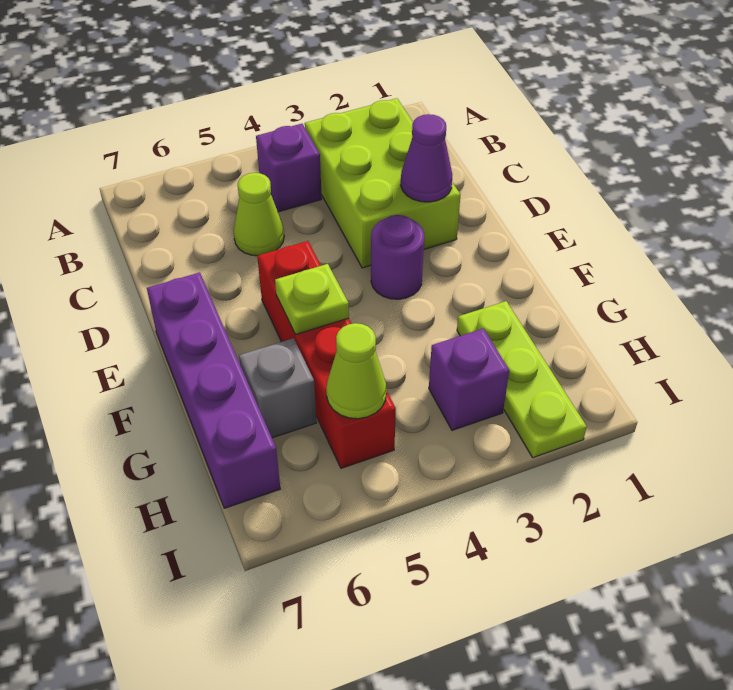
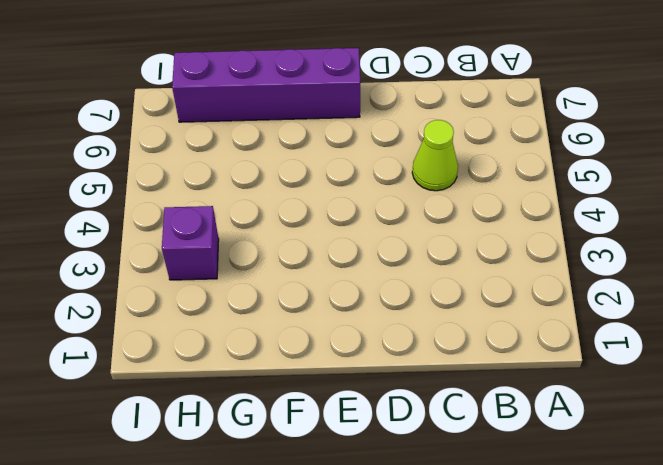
none -> lime brick B2:D3 level 1
none -> purple brick B4 level 1
none -> purple round brick E3 level 1

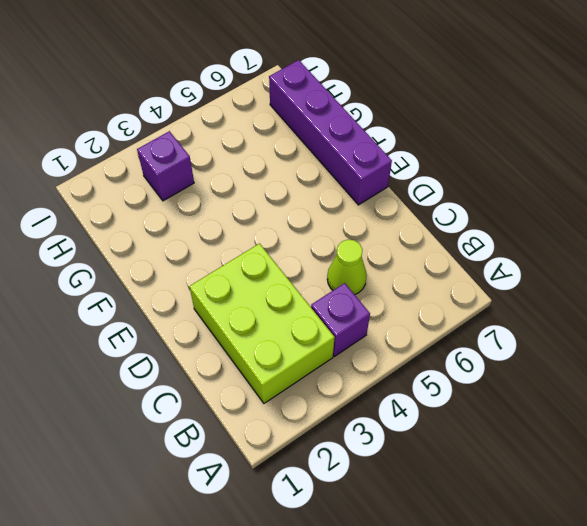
none -> purple round brick E3 level 1
none -> red brick E5:H5 level 1
none -> lime plate G2:I2 level 1

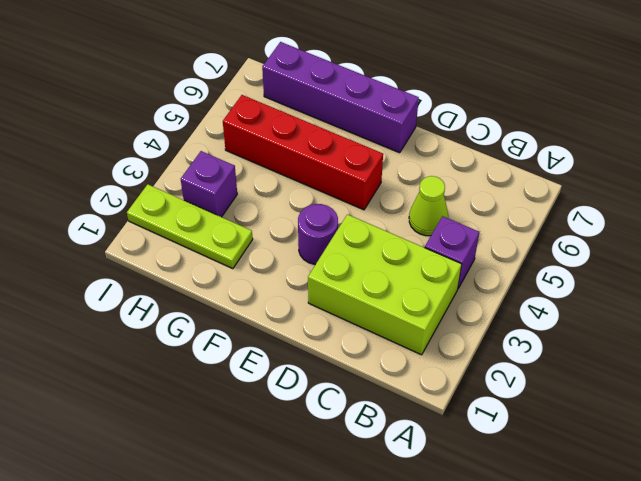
none -> grey brick G6 level 1
none -> purple cone D2 level 2
none -> lime plate F5 level 2

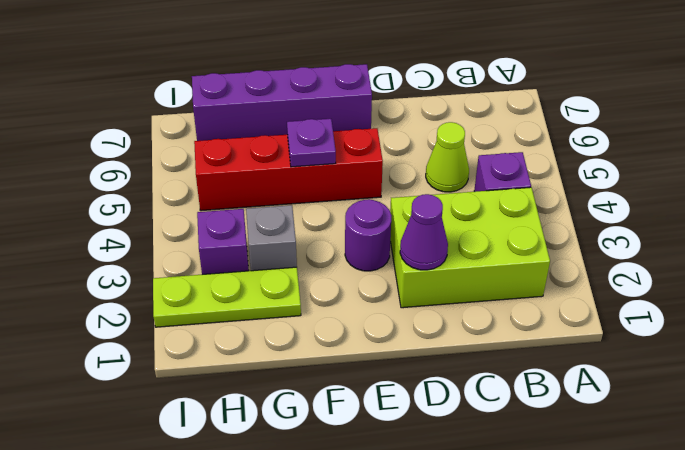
purple plate F5 level 2 -> lime plate F5 level 2
grey brick G3 level 1 -> grey brick G6 level 1
none -> lime cone H5 level 2

